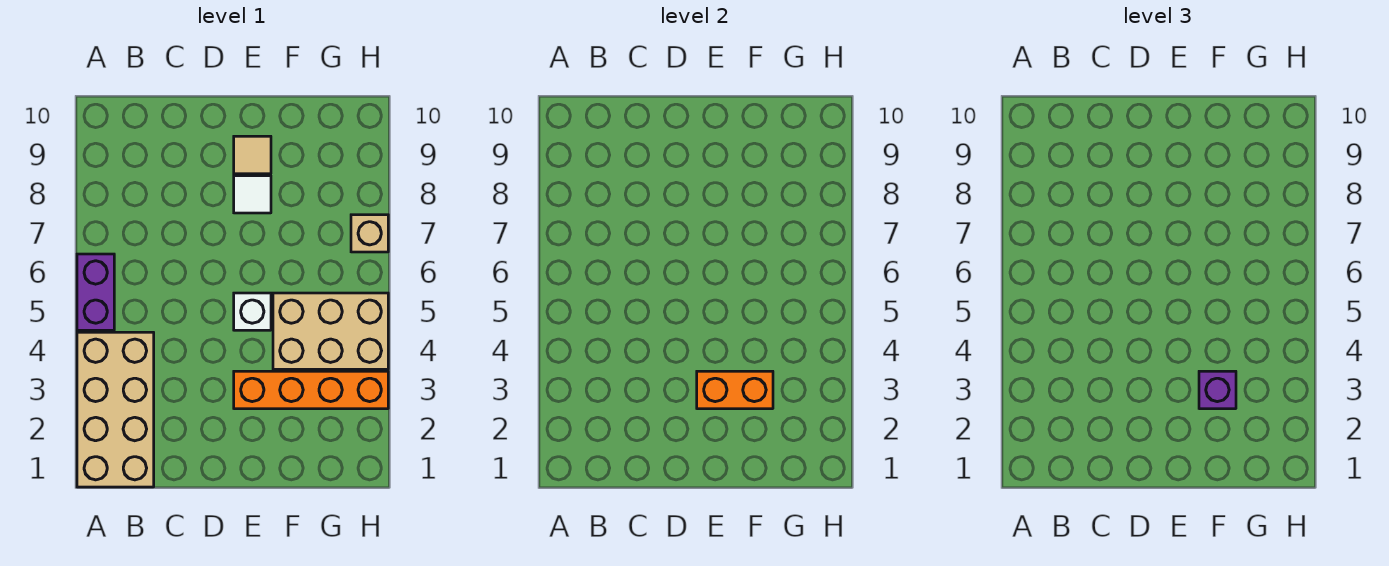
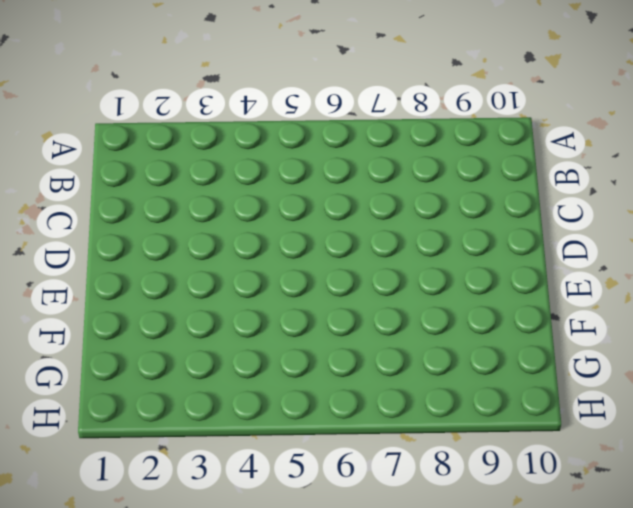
none -> tan brick A1:B4 level 1
none -> purple brick A5:A6 level 1

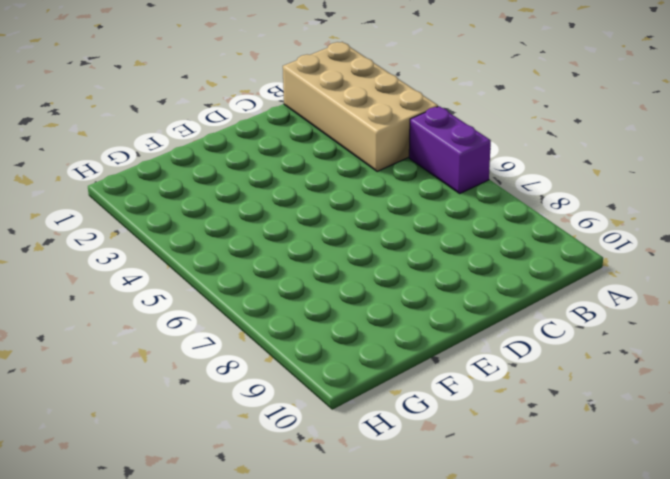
none -> orange brick E3:H3 level 1
none -> white brick E5 level 1

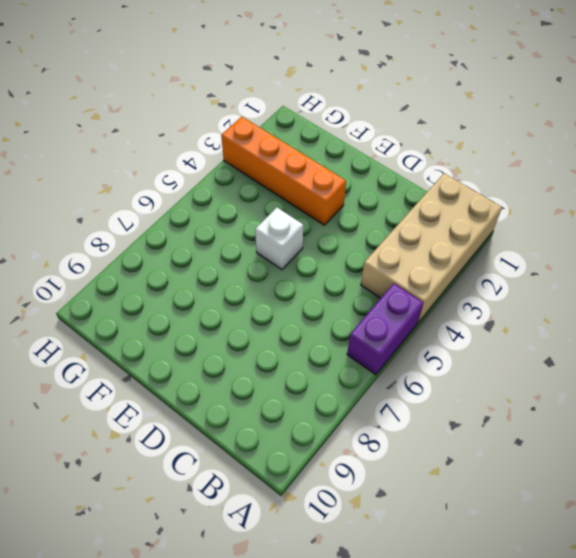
none -> white tile E8 level 1
none -> tan tile E9 level 1

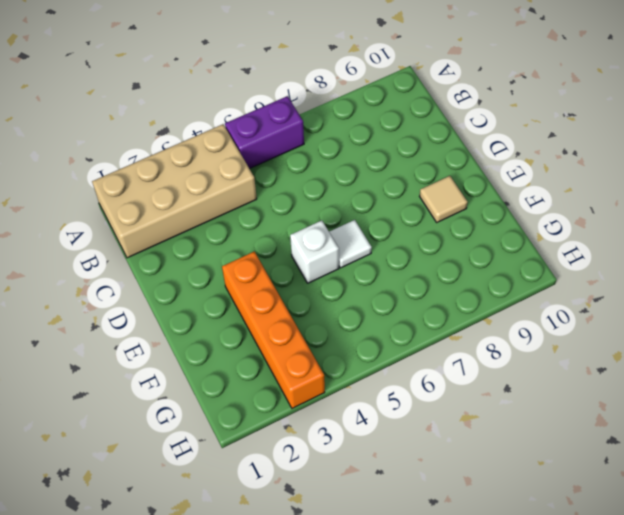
white tile E6 level 1 -> white tile E8 level 1
none -> tan brick F4:H5 level 1
none -> tan brick H7 level 1

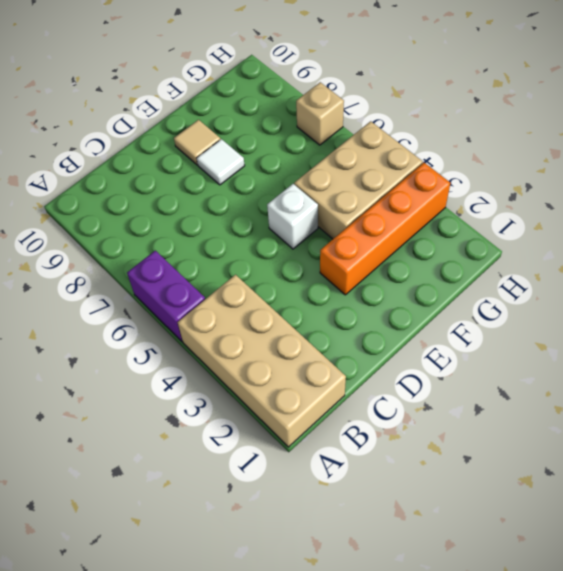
none -> orange brick E3:F3 level 2
none -> purple brick F3 level 3

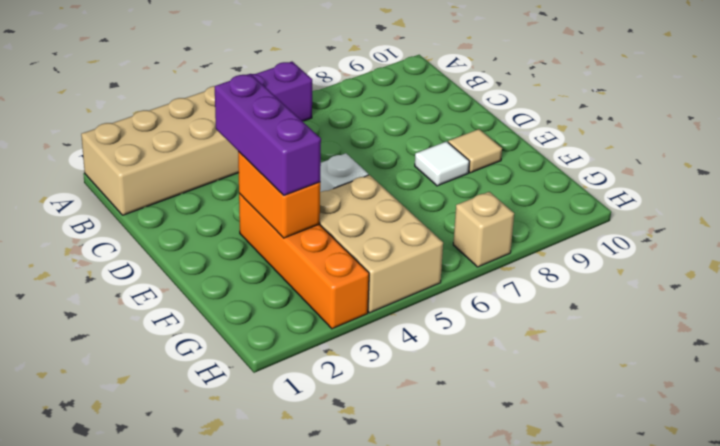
purple brick D3:F3 level 3 -> purple brick F3 level 3

